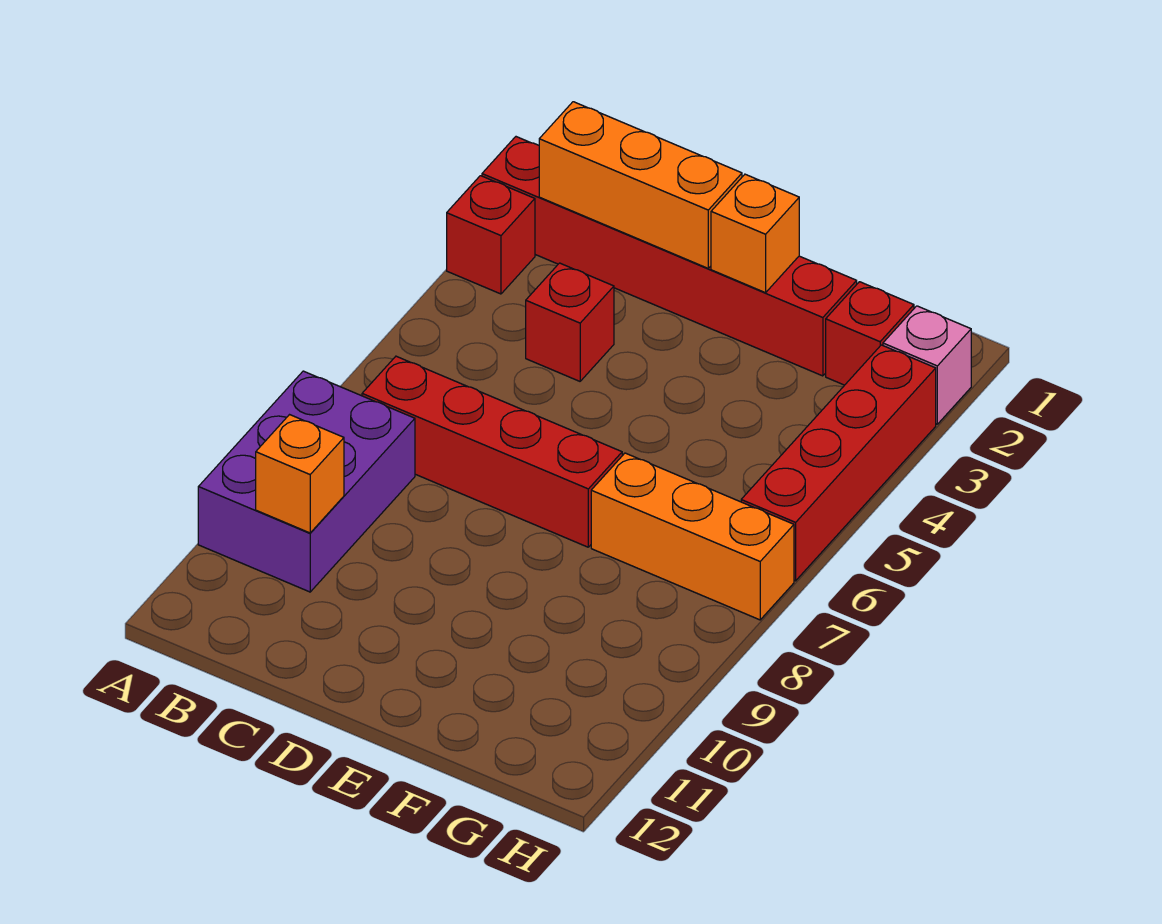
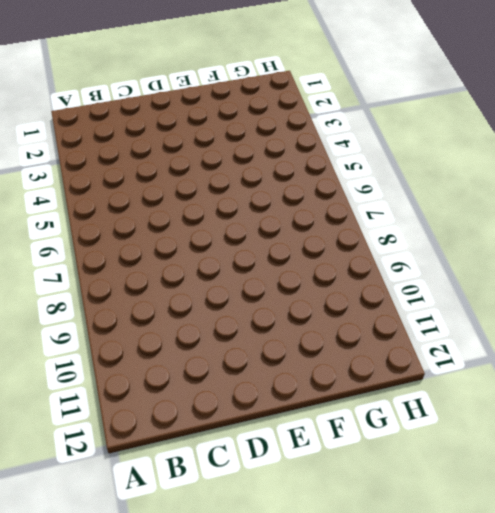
none -> red brick A2:F2 level 1
none -> red brick A3 level 1
none -> purple brick A8:B10 level 1

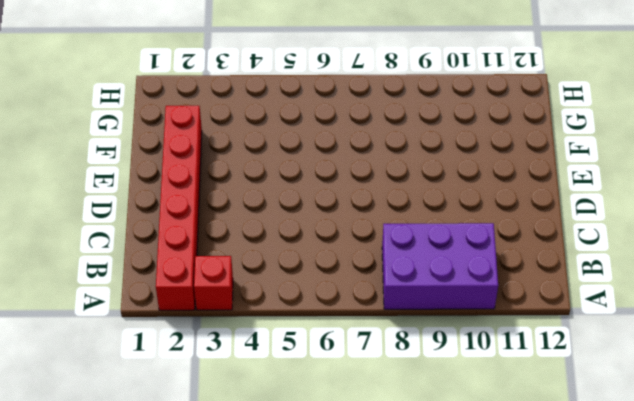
none -> red brick B7:E7 level 1
none -> red brick C4 level 1
none -> orange brick F7:H7 level 1

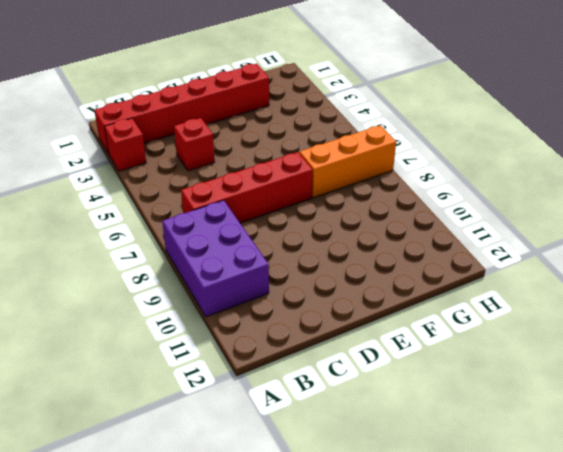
none -> red brick G2 level 1
none -> pink brick H2 level 1
none -> red brick H3:H6 level 1

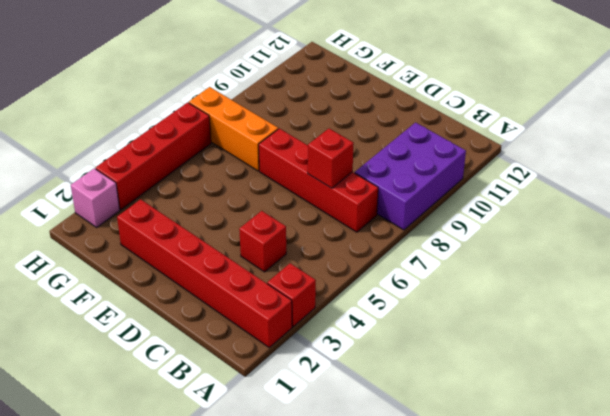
red brick C7 level 2 -> red brick G2 level 1
none -> orange brick B2:D2 level 2
none -> orange brick B10 level 2
none -> orange brick E2 level 2

